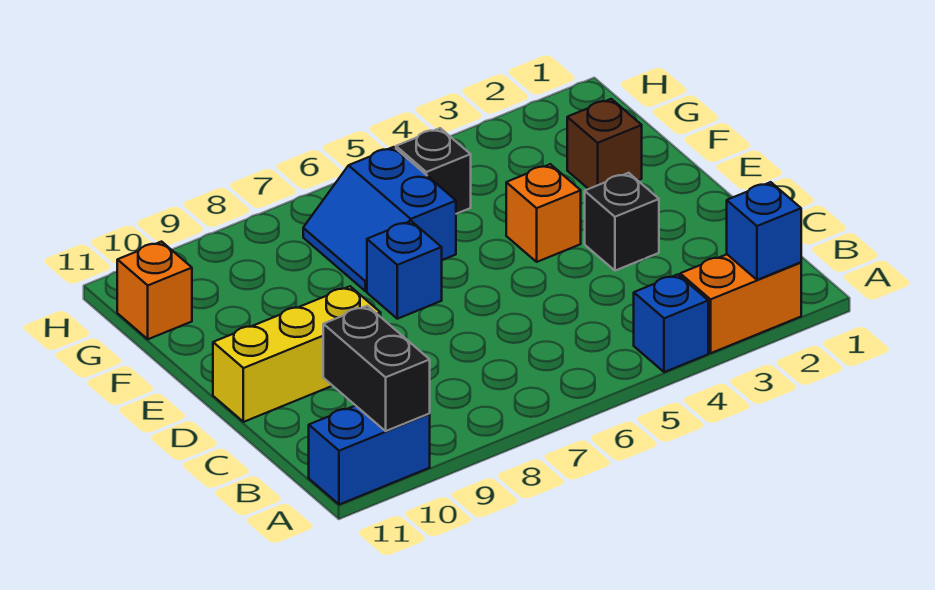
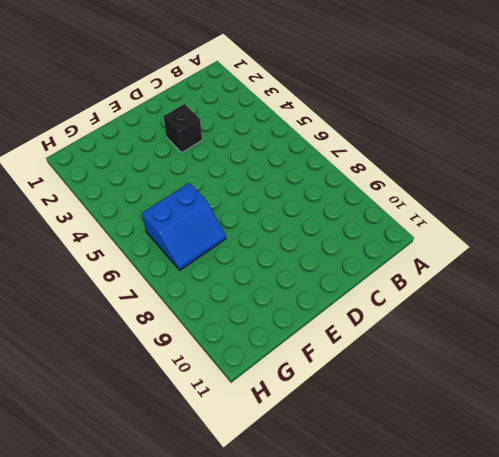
none -> orange brick A2:A3 level 1
none -> blue brick A4 level 1
none -> blue brick A10:A11 level 1

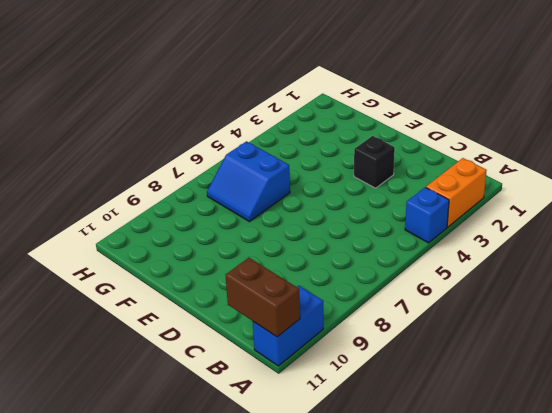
brown brick A11:B11 level 2 -> none
none -> yellow brick D9:D11 level 1
none -> orange brick E4 level 1
none -> blue brick E7 level 1

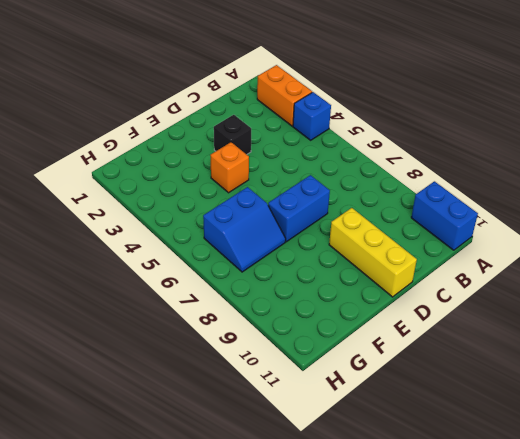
blue brick D7:E7 level 1 -> blue brick E7 level 1
none -> brown brick F2 level 1
none -> black brick G5 level 1
none -> orange brick G11 level 1

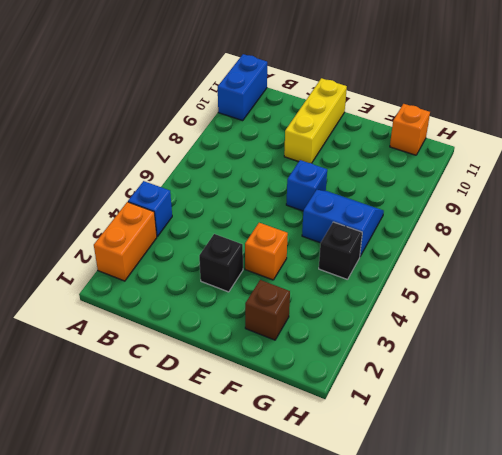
none -> blue brick A2 level 2
none -> black brick A10:B10 level 2

